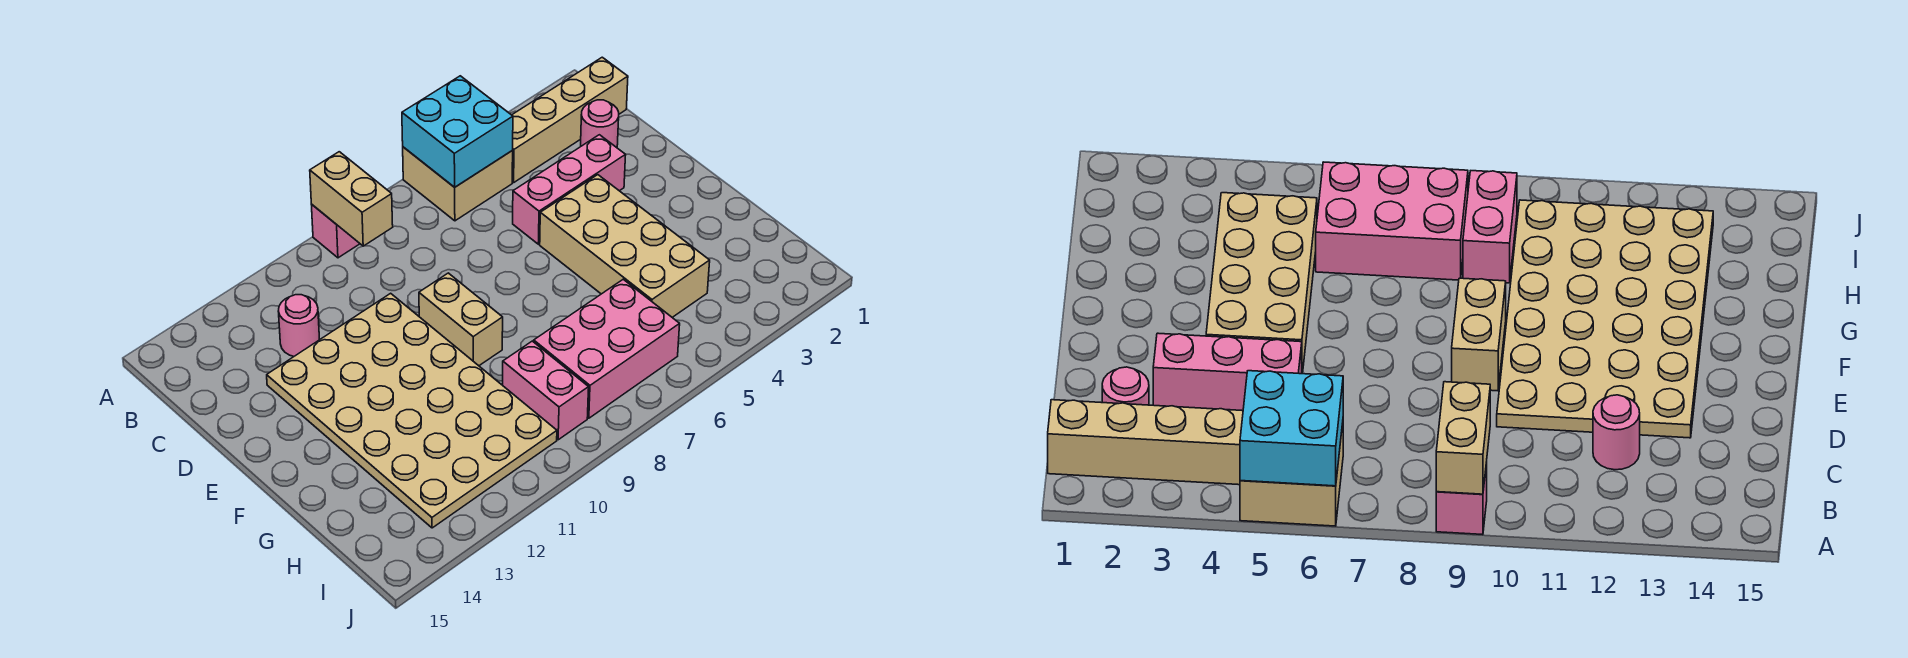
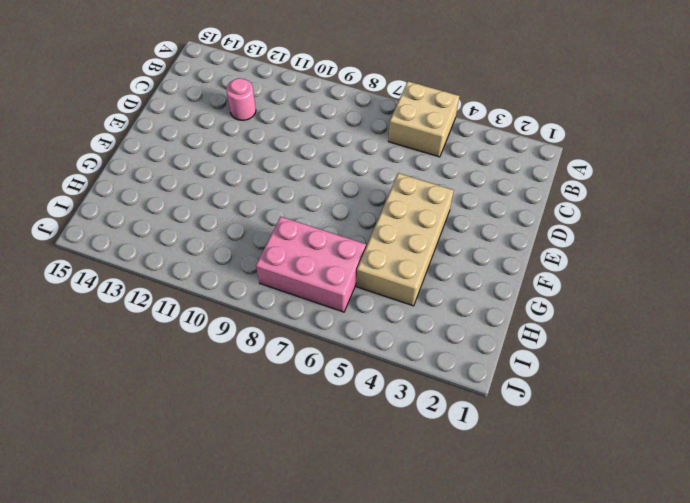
none -> pink brick A9 level 1
none -> tan brick B1:B4 level 1
none -> pink round brick C2 level 1

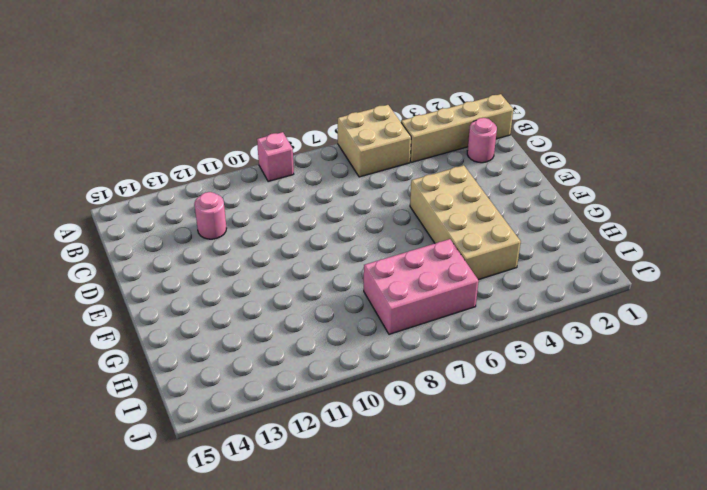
none -> pink brick D3:D5 level 1
none -> tan plate D10:I13 level 1
none -> tan brick E9:F9 level 1

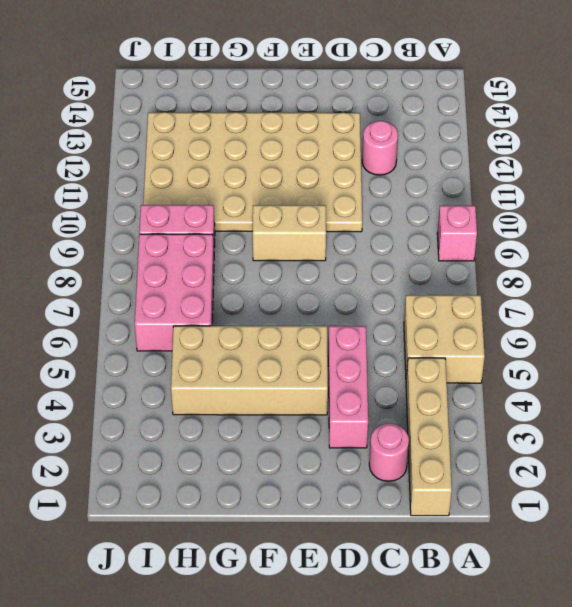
none -> cyan brick A5:B6 level 2
none -> tan brick A9:B9 level 2

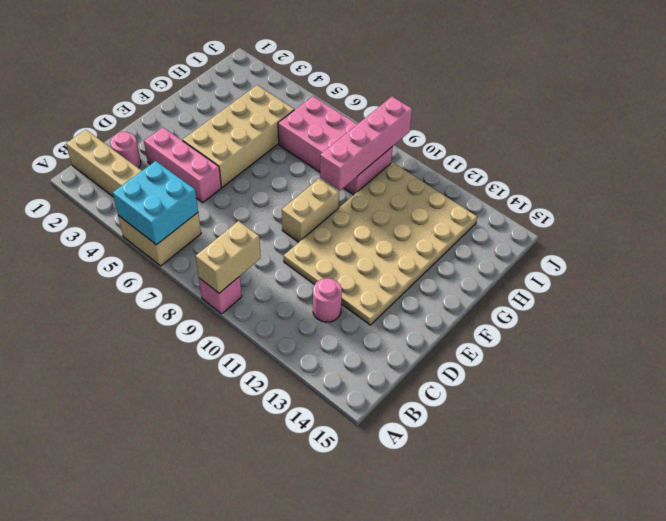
pink brick G9:J9 level 2 -> none

